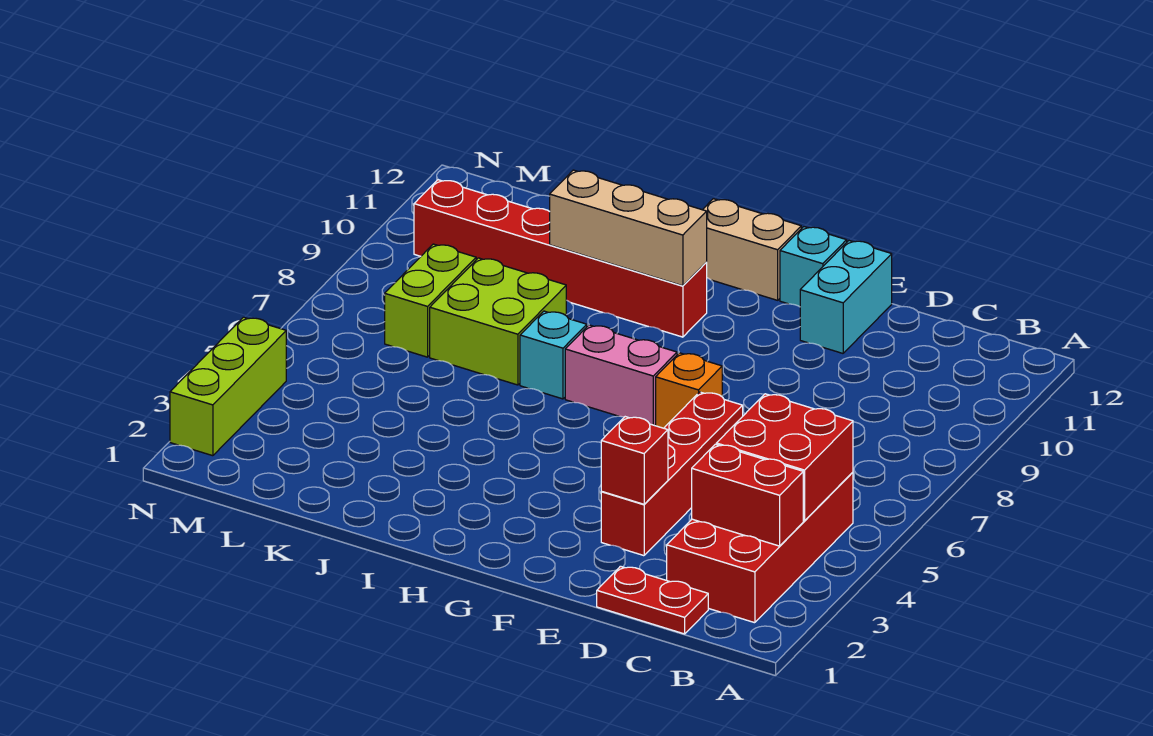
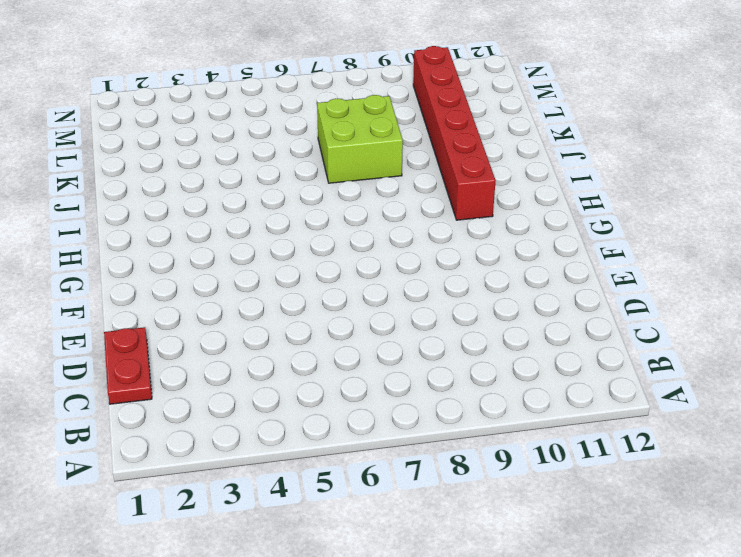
none -> red brick B2:C5 level 1
none -> red brick E3:E6 level 1
none -> cyan brick E11:E12 level 1

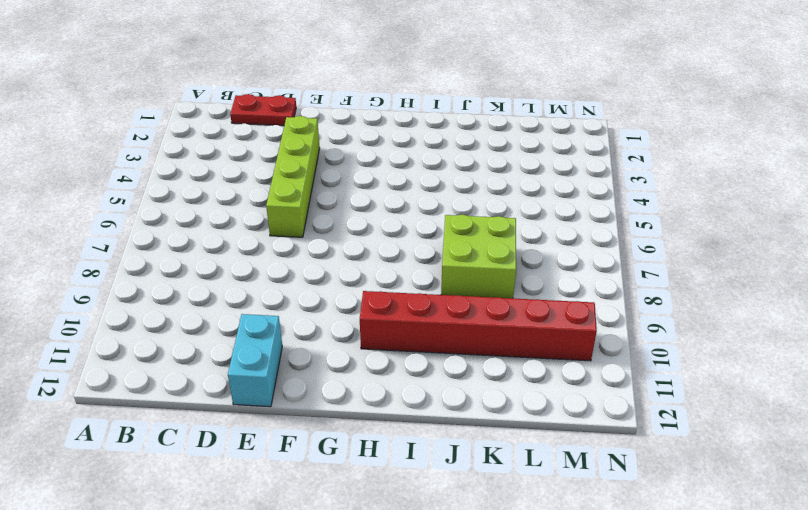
lime brick E3:E6 level 1 -> red brick E3:E6 level 1
none -> red brick B2:C5 level 1
none -> orange brick F7 level 1
none -> cyan brick F12 level 1

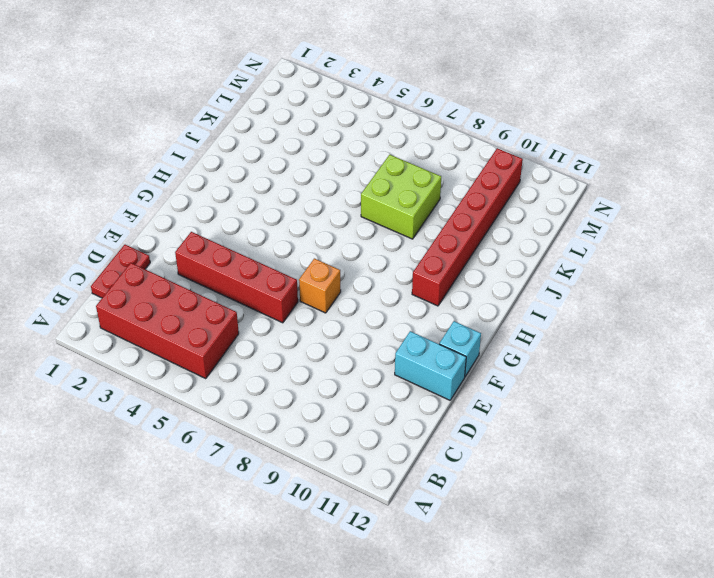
none -> pink brick G7:H7 level 1
none -> tan brick G12:H12 level 1
none -> cyan brick I7 level 1

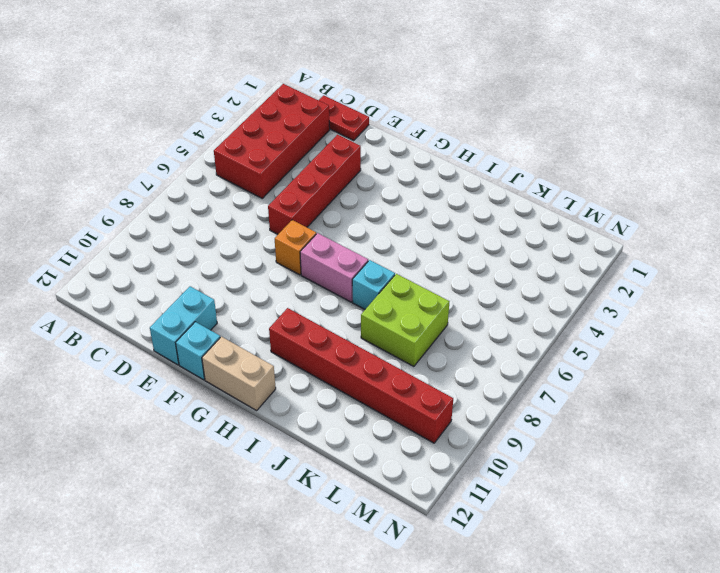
none -> lime brick L7:L8 level 1
none -> lime brick N2:N4 level 1
none -> red brick B3:C3 level 2

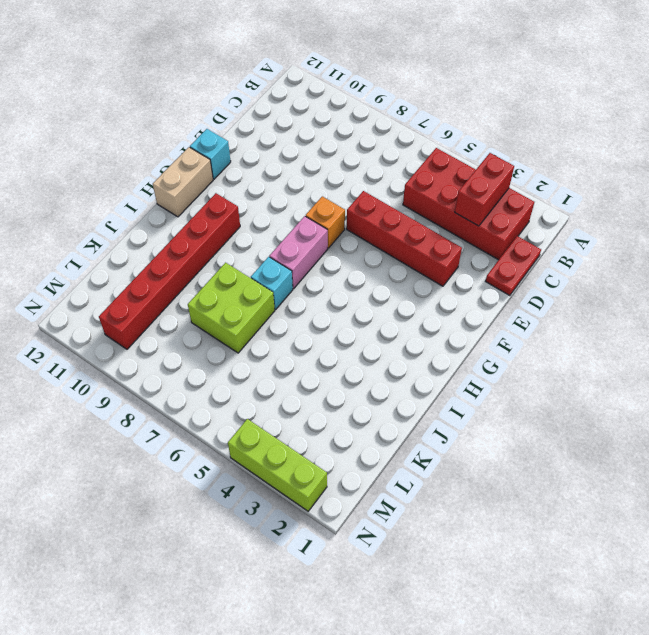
none -> cyan brick E11:E12 level 1
none -> lime brick L7:L8 level 1
none -> red brick B4:C5 level 2

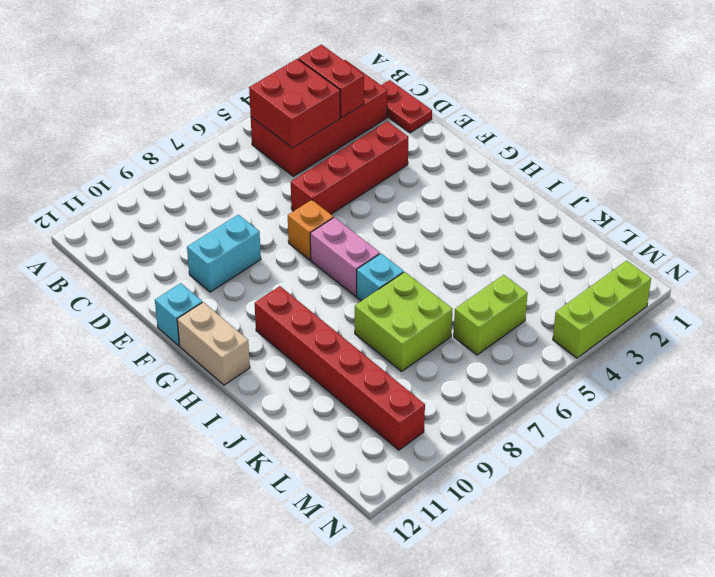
cyan brick E9:E10 level 1 -> cyan brick E11:E12 level 1
lime brick L5:L6 level 1 -> lime brick L7:L8 level 1
none -> red brick E3 level 2
none -> tan brick H10:J10 level 2

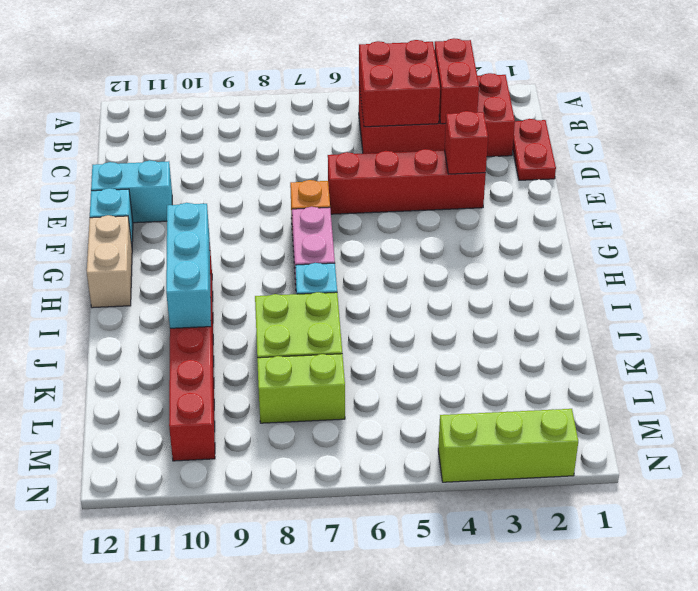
cyan brick H10:J10 level 2 -> tan brick H10:J10 level 2

